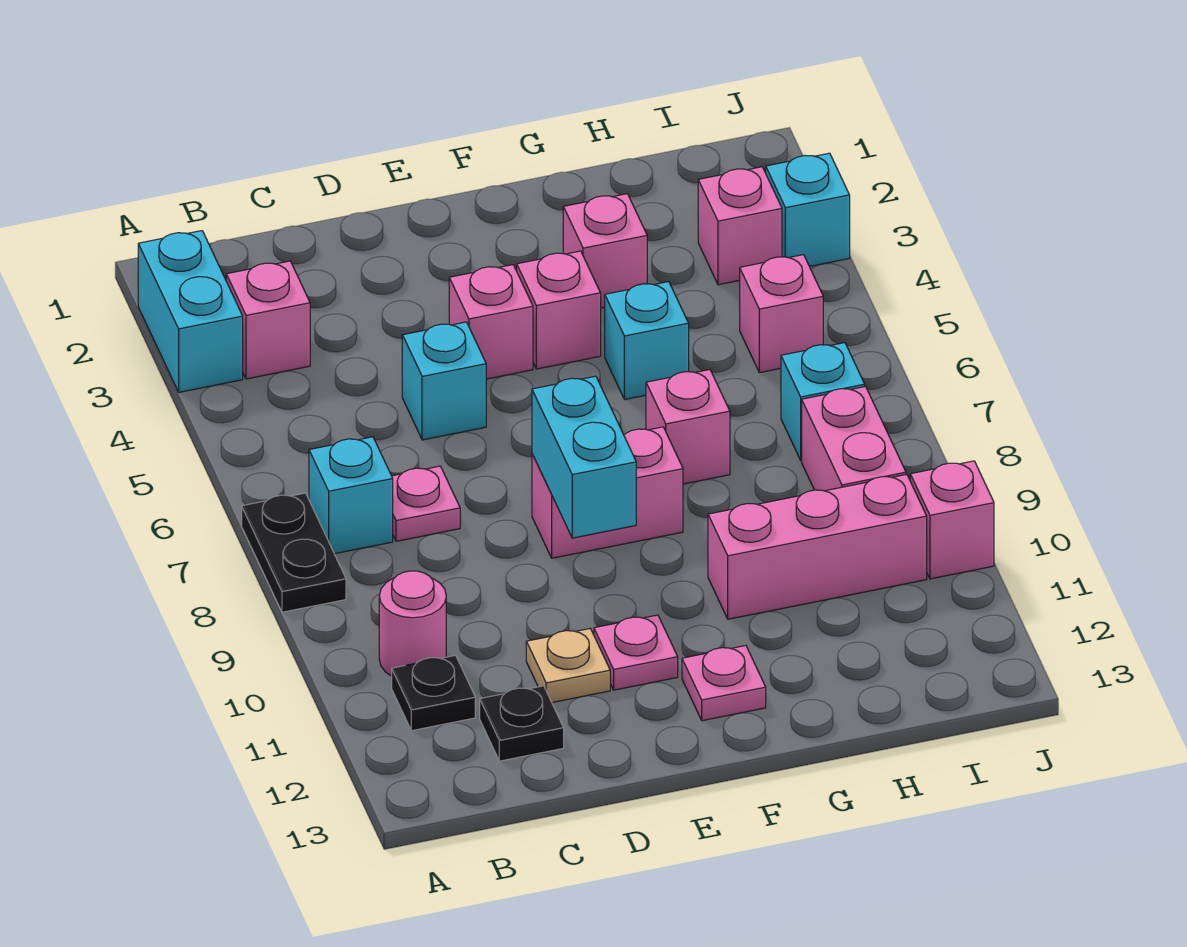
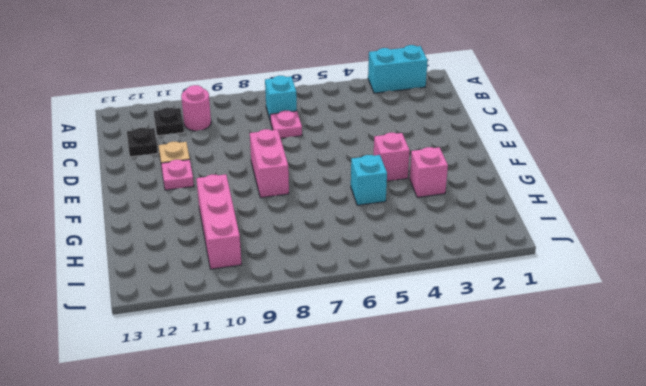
none -> black plate A7:A8 level 1
none -> pink brick B3 level 1
none -> cyan brick D5 level 1

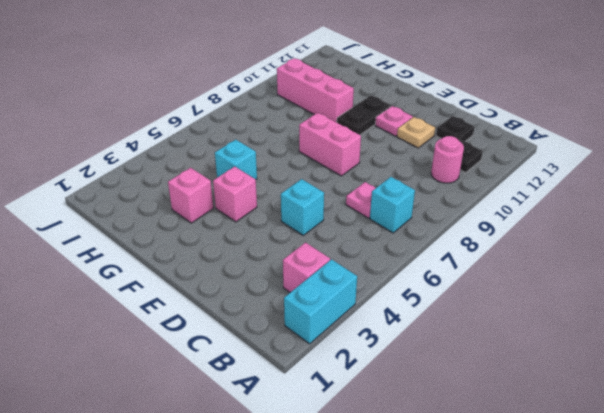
black plate F10:F11 level 1 -> black plate A7:A8 level 1
none -> pink brick E4 level 1
none -> pink plate F12 level 1
none -> pink brick G7 level 1

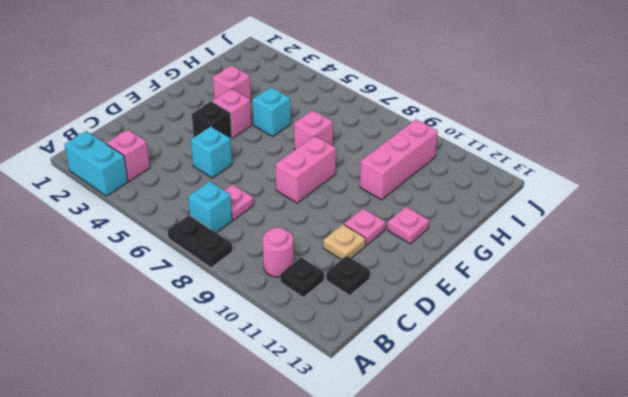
black brick E4 level 1 -> pink brick E4 level 1
none -> pink brick I3 level 1
none -> pink brick I5 level 1
none -> cyan brick I7 level 1

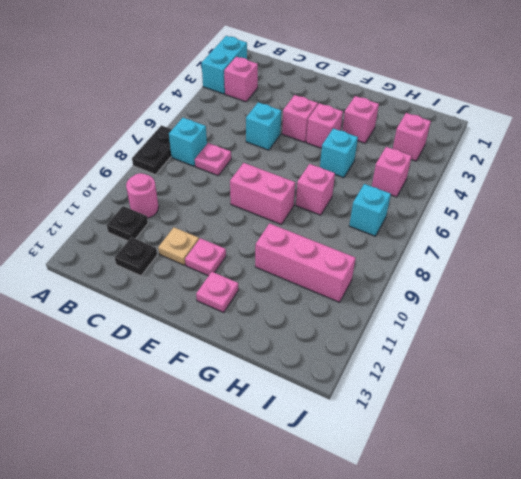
none -> pink brick I8:I9 level 1
none -> cyan brick J3 level 1
none -> pink brick J10 level 1

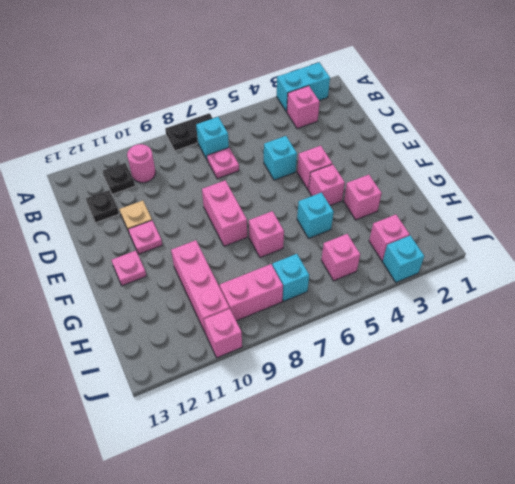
none -> cyan brick E8:E9 level 2

